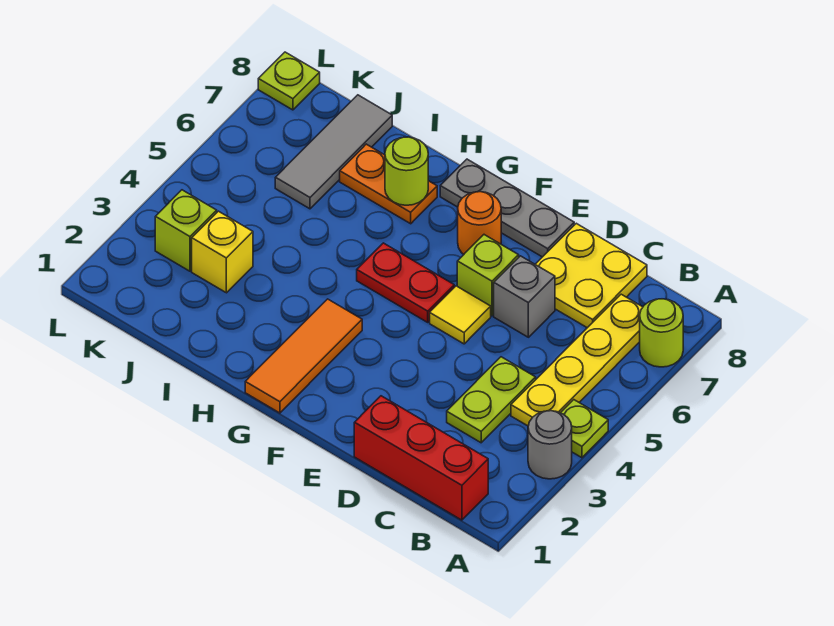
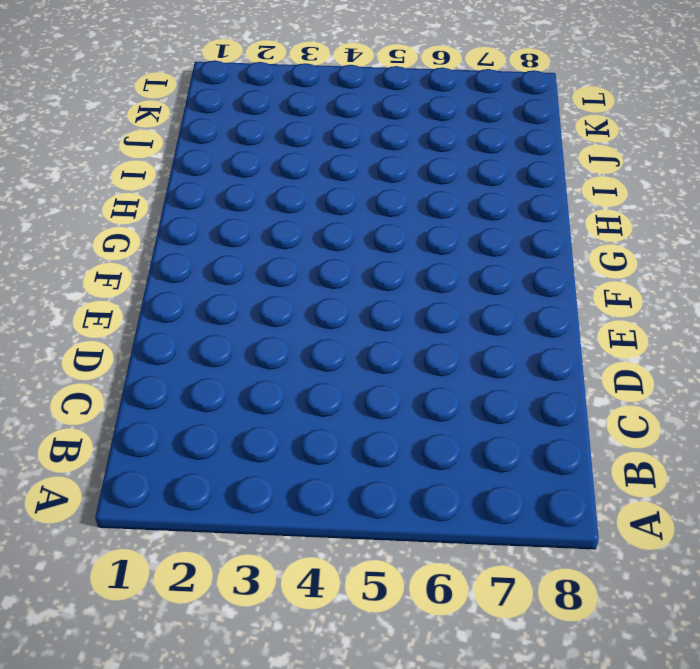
none -> grey round brick A3 level 1
none -> lime plate A4 level 1
none -> lime round brick A7 level 1

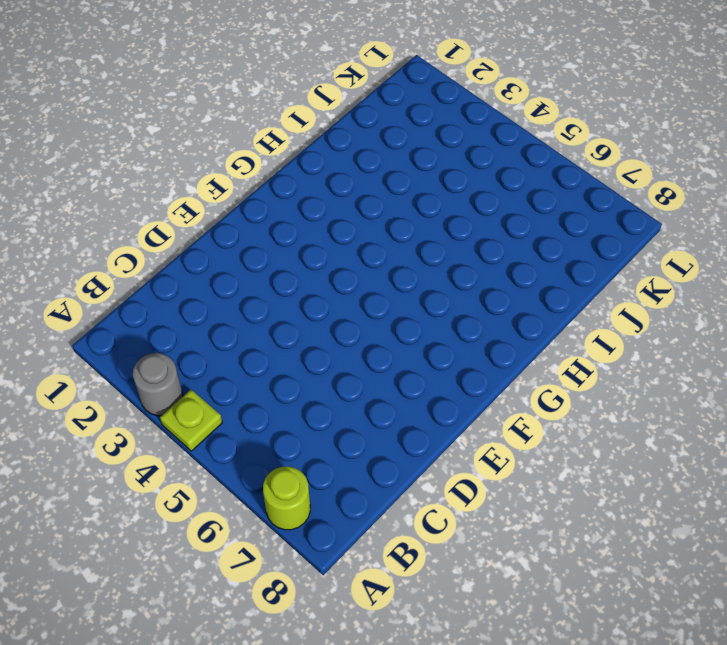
none -> red brick B1:D1 level 1
none -> yellow plate B4:B7 level 1
none -> lime plate C3:C4 level 1

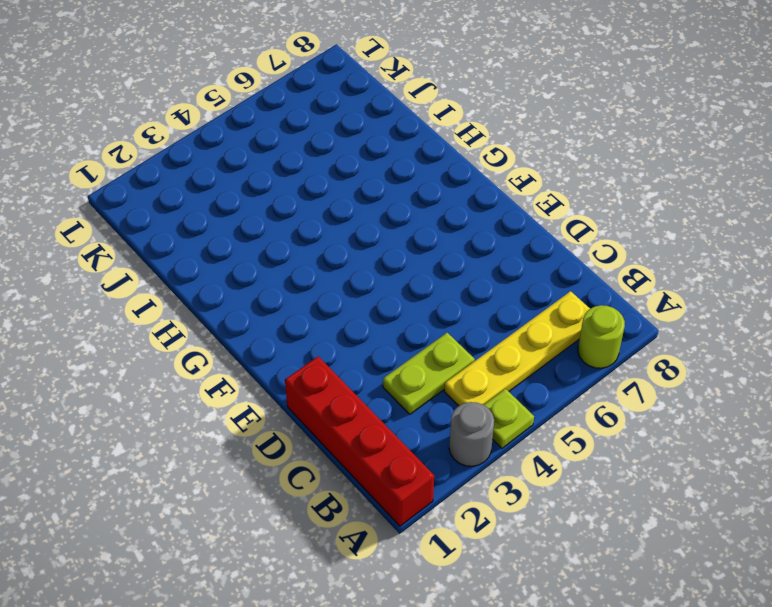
red brick A1:D1 level 1 -> red brick B1:D1 level 1
none -> yellow plate C7:D8 level 1
none -> grey brick D6 level 1
none -> yellow tile E5 level 1

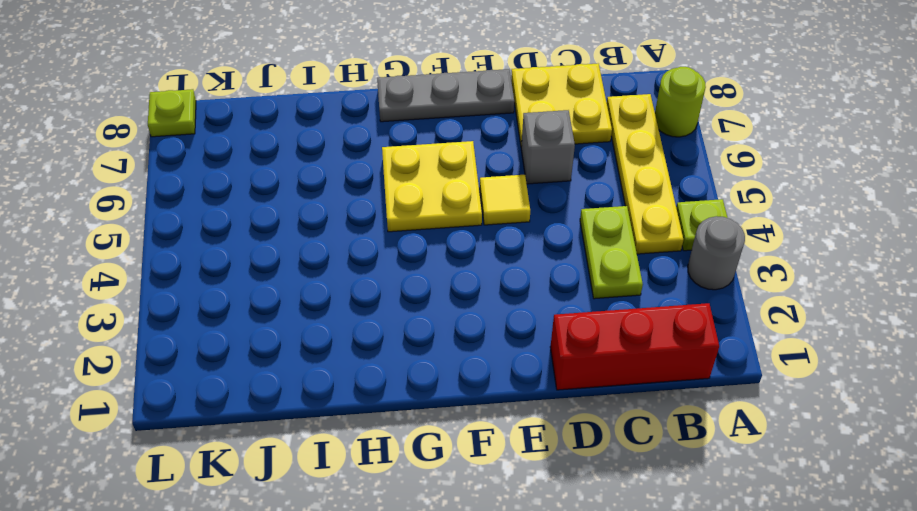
yellow plate F5:G6 level 1 -> red plate F5:G5 level 1
none -> lime brick E6 level 1
none -> orange round brick F7 level 1
none -> orange tile G1:G3 level 1

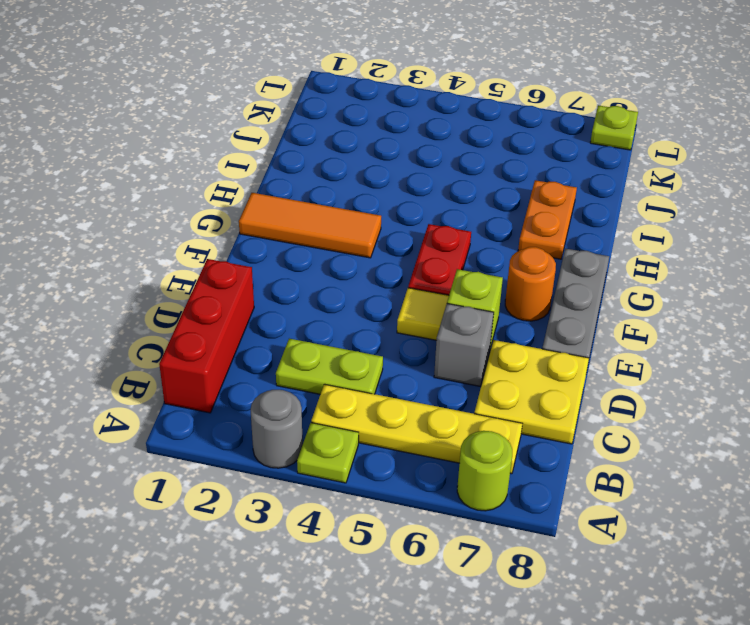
none -> yellow brick J3 level 1
none -> grey tile J6:J8 level 1
none -> lime brick K3 level 1

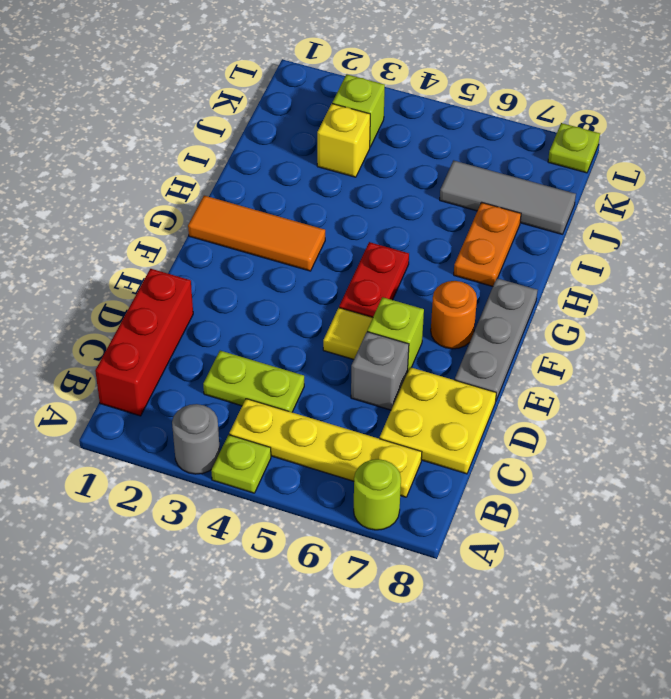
none -> lime round brick H7 level 2

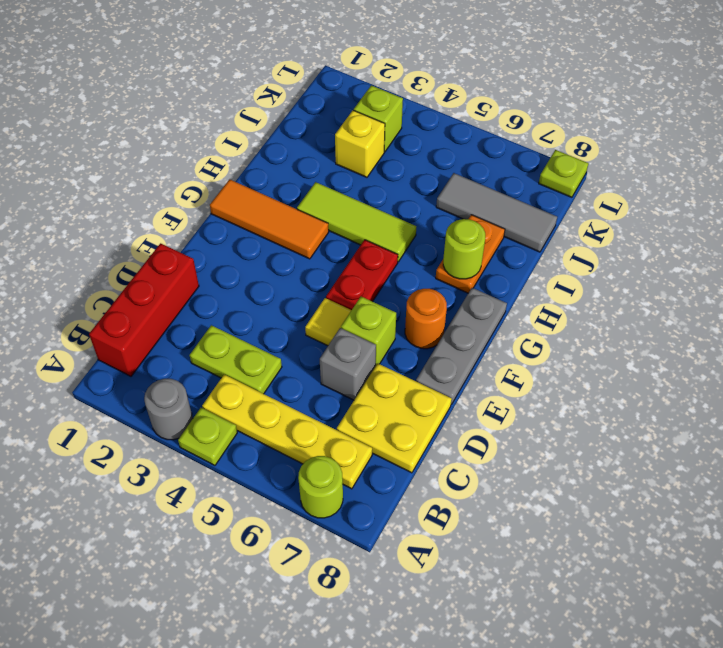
lime tile H3:H5 level 1 -> none

